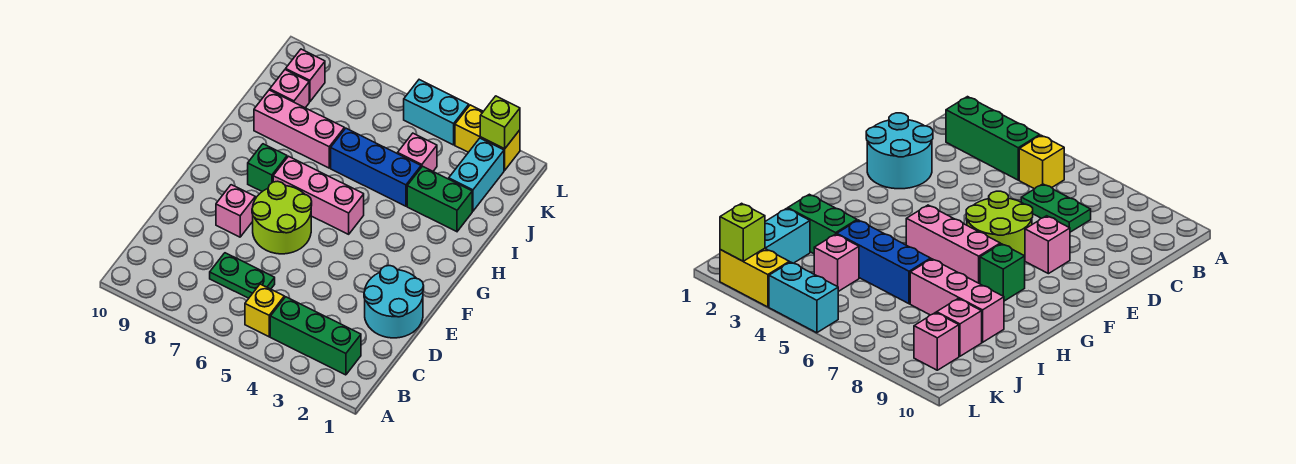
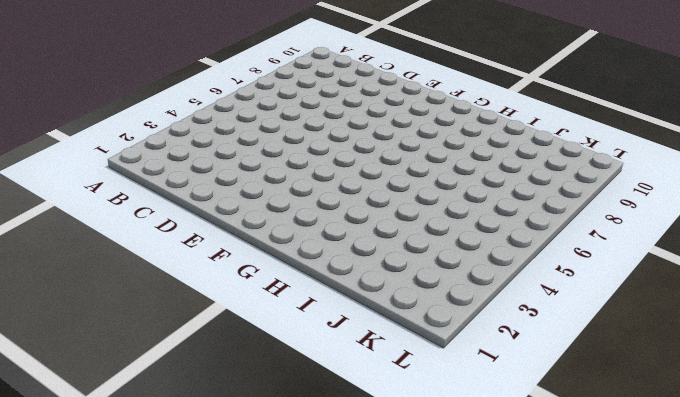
none -> green brick B2:B4 level 1
none -> yellow brick B5 level 1
none -> green plate C6:C7 level 1

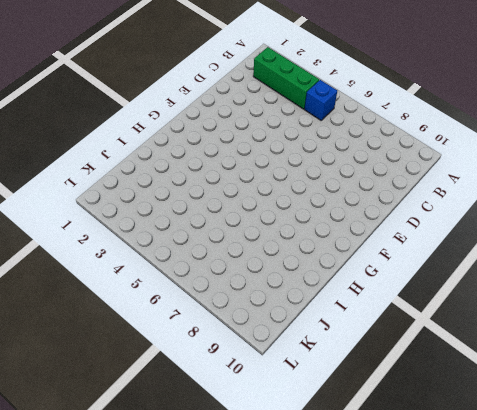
blue brick B5 level 1 -> yellow brick B5 level 1
none -> green plate C6:C7 level 1
none -> cyan round brick D1:E2 level 1
none -> lime round brick E6:F7 level 1

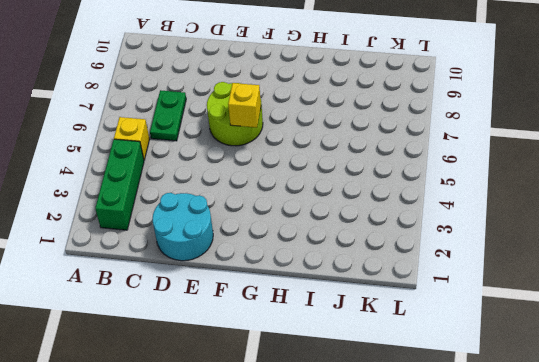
yellow brick F6 level 2 -> none
none -> pink brick E8 level 1
none -> pink brick G5:G7 level 1
none -> green brick G8 level 1

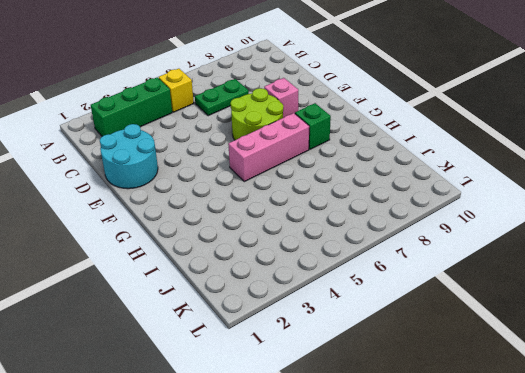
none -> green brick I2:I3 level 1
none -> blue brick I4:I6 level 1
none -> pink brick I7:I9 level 1

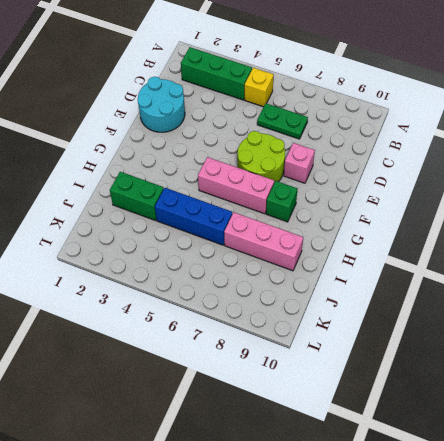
none -> cyan brick J2:K2 level 1
none -> pink brick J4 level 1
none -> pink brick J9 level 1

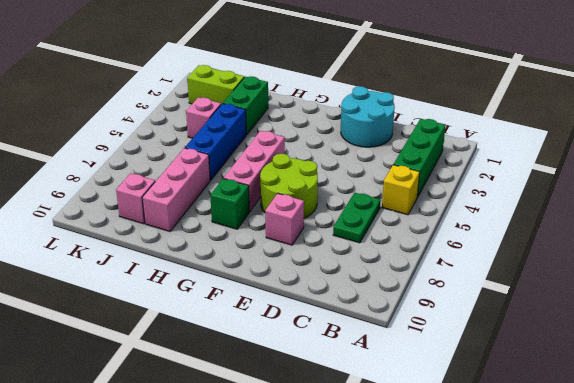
lime brick J2:K2 level 1 -> cyan brick J2:K2 level 1
none -> pink brick K9 level 1
none -> yellow brick L2:L3 level 1
none -> cyan brick L4:L5 level 1

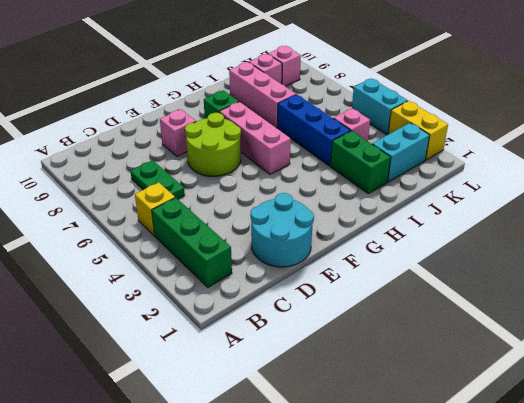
none -> lime brick L2 level 2

